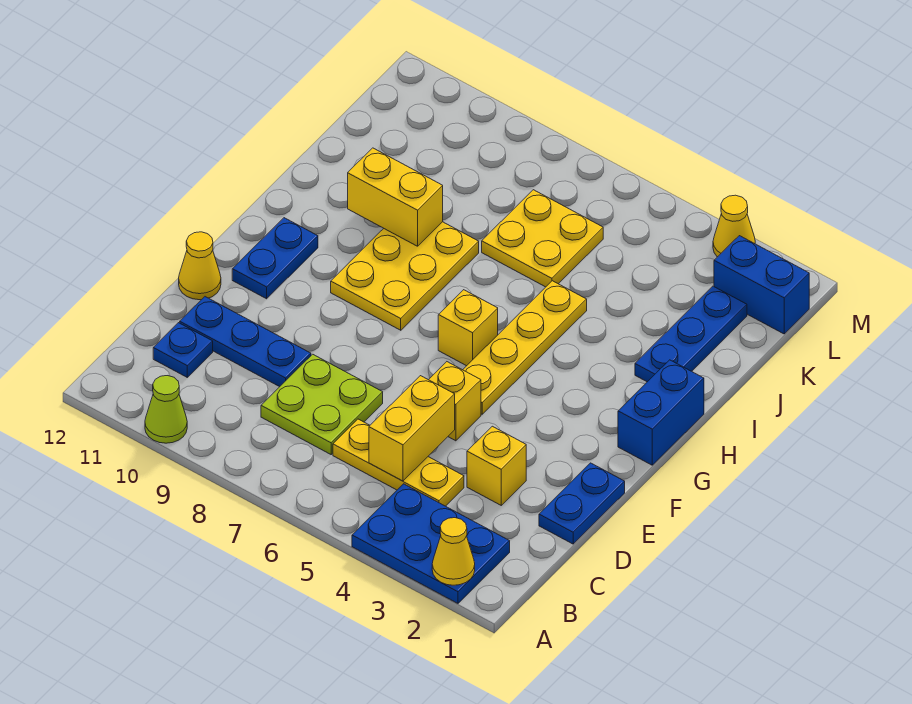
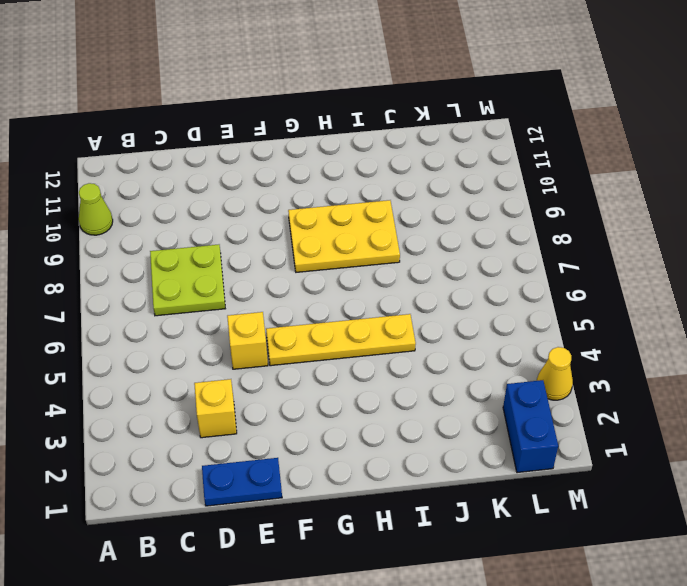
none -> blue plate A2:B4 level 1
none -> yellow plate C4:C6 level 1
none -> blue plate C11 level 1

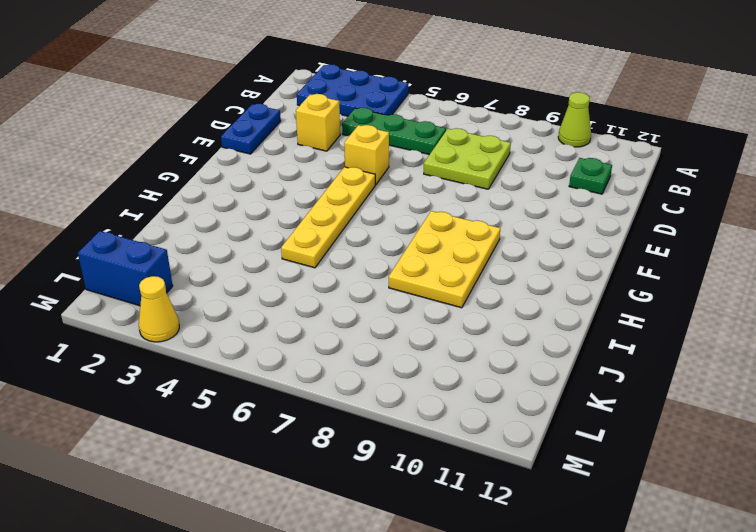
green plate C4:C6 level 1 -> yellow plate C4:C6 level 1
green plate C11 level 1 -> blue plate C11 level 1
none -> blue plate D9:D11 level 1
none -> yellow cone E12 level 1
none -> blue plate F11:G11 level 1

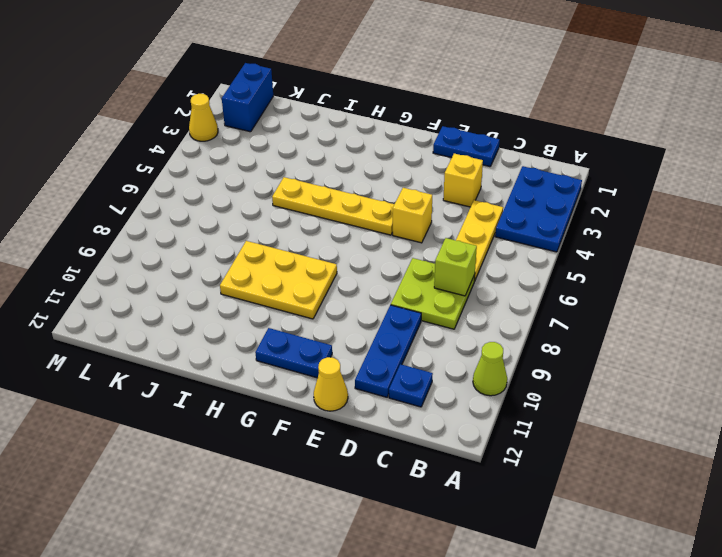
lime brick C7 level 2 -> none
none -> blue brick G1:H1 level 1
none -> yellow brick G6 level 1
none -> blue plate I2:K2 level 1

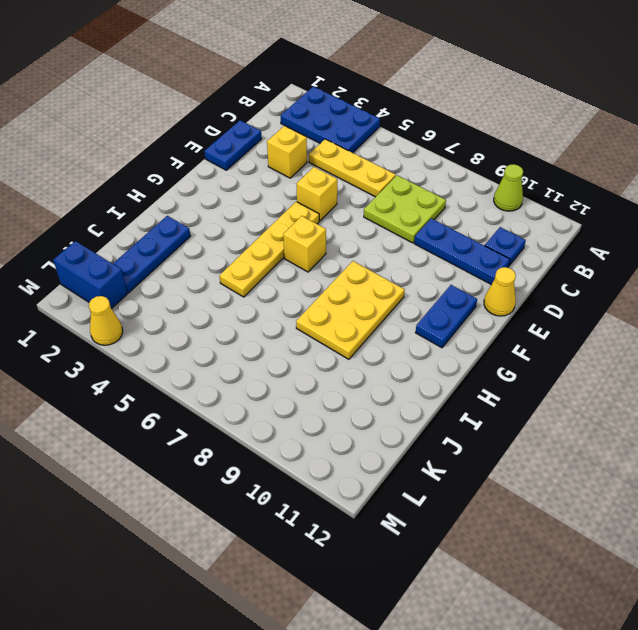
none -> blue brick G1:H1 level 1
none -> yellow plate J6:K7 level 1
none -> yellow cone A2 level 2

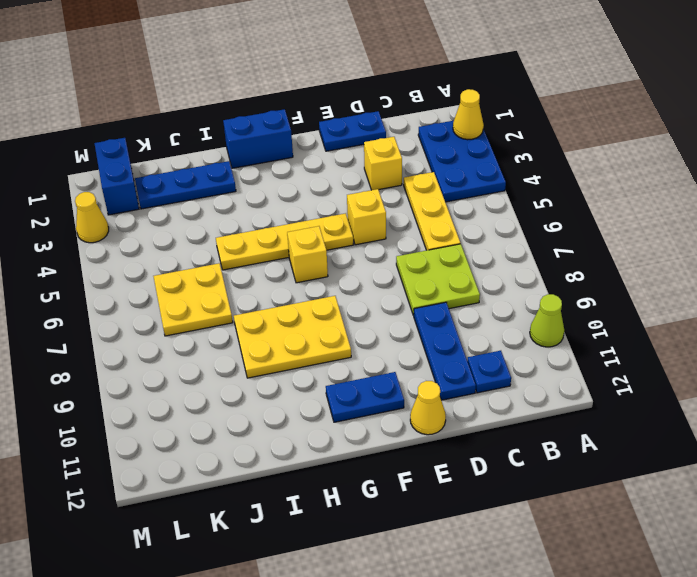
none -> yellow brick C5:D5 level 2
none -> yellow brick I9:I10 level 2

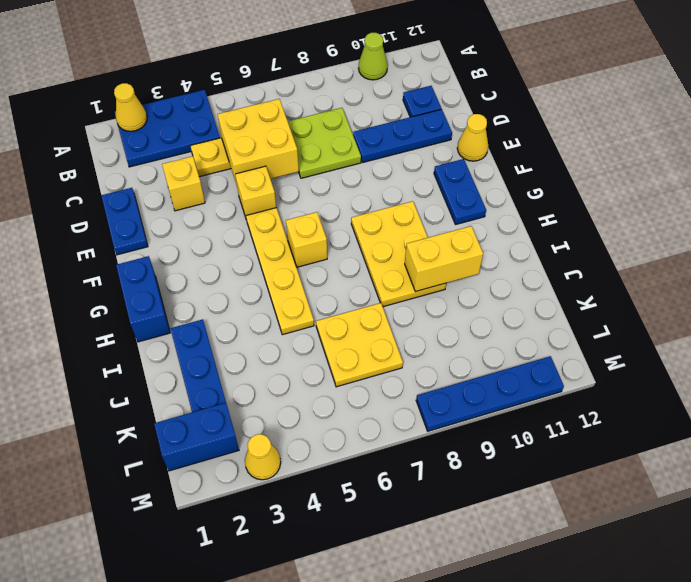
yellow brick C5:D6 level 2 -> yellow brick C5:D5 level 2
blue plate M8:M11 level 1 -> none

